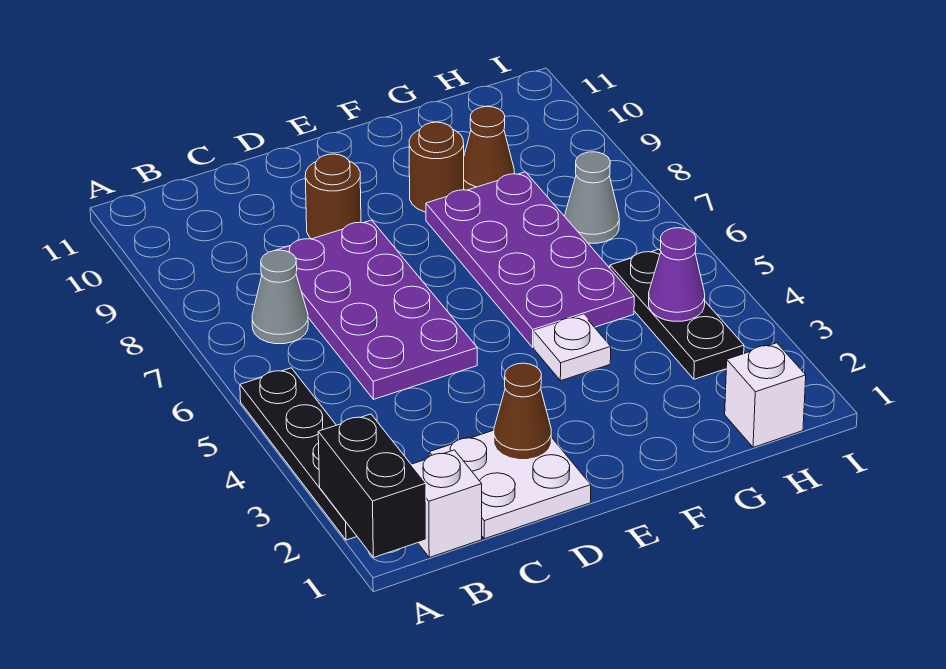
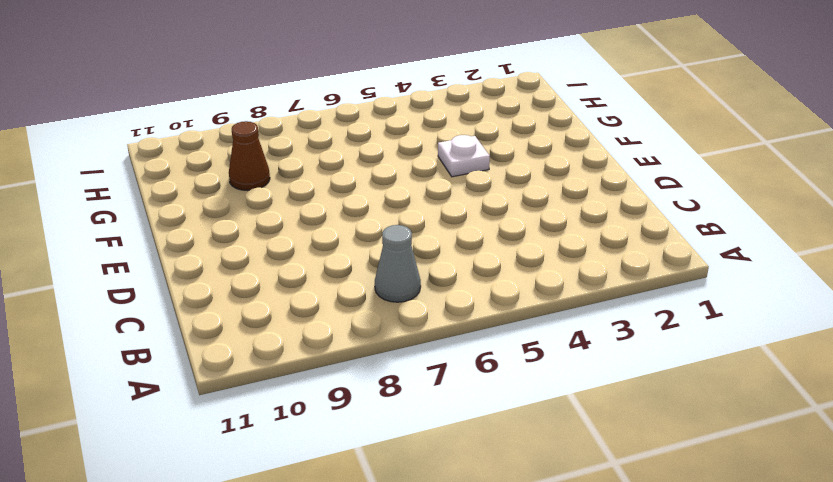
none -> black plate A2:A5 level 1
none -> white brick B1 level 1
none -> white plate C1:D2 level 1

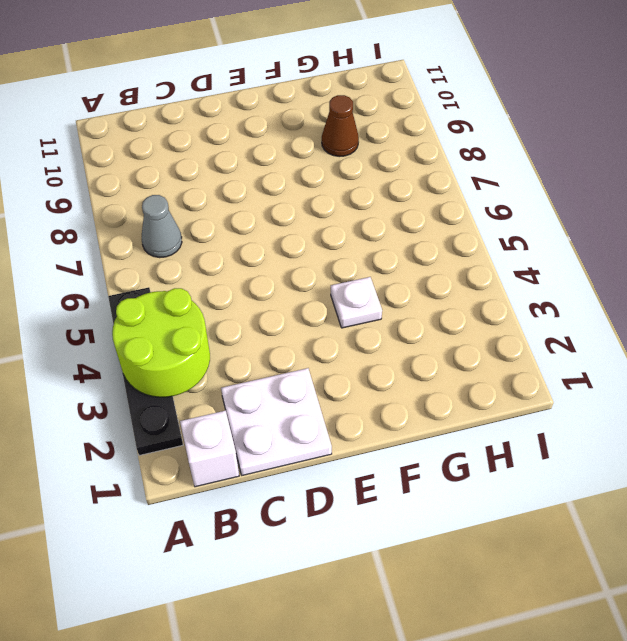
lime round brick A3:B4 level 2 -> none
none -> purple plate C5:D8 level 1
none -> brown round brick D9 level 1
none -> purple plate F5:G8 level 1

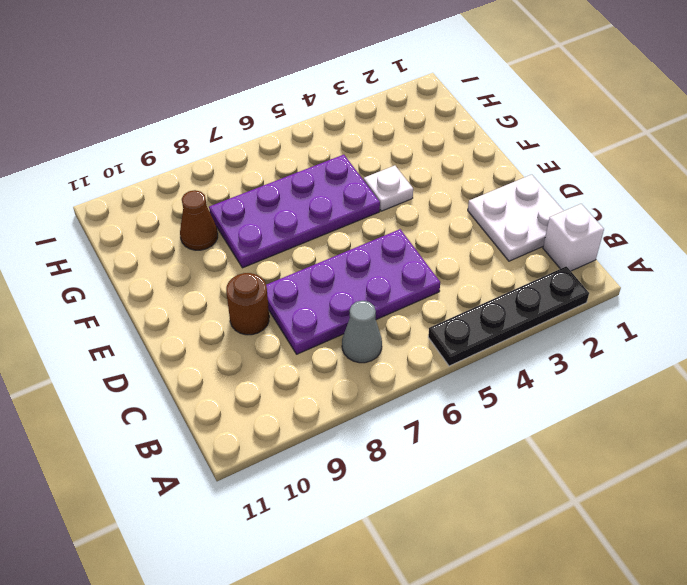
none -> brown round brick F9 level 1
none -> white brick H1 level 1
none -> black plate H3:H5 level 1

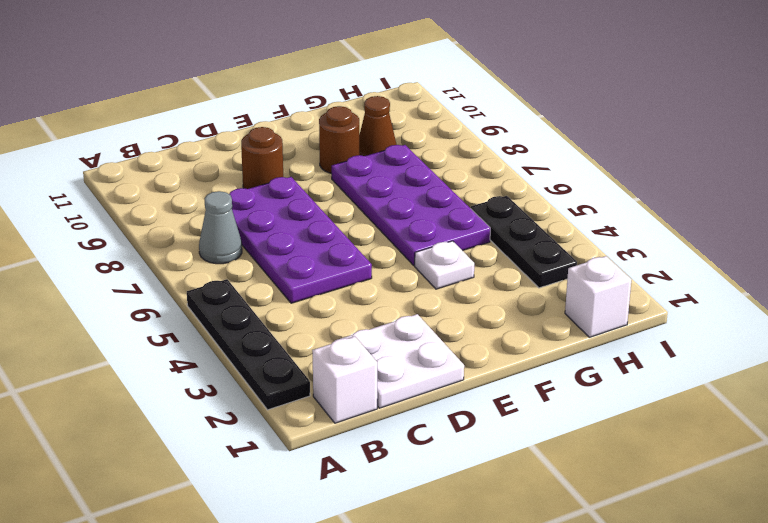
none -> grey cone H7 level 1
none -> black brick A1:A2 level 2
none -> brown cone D2 level 2

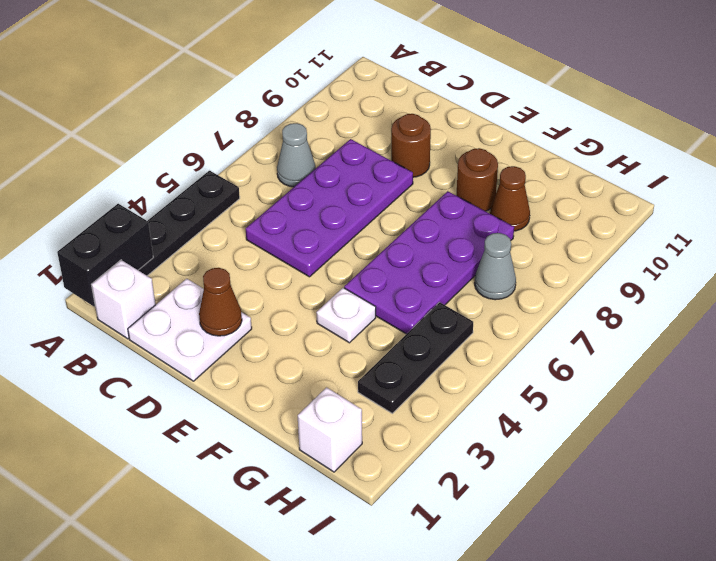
none -> purple cone H4 level 2

